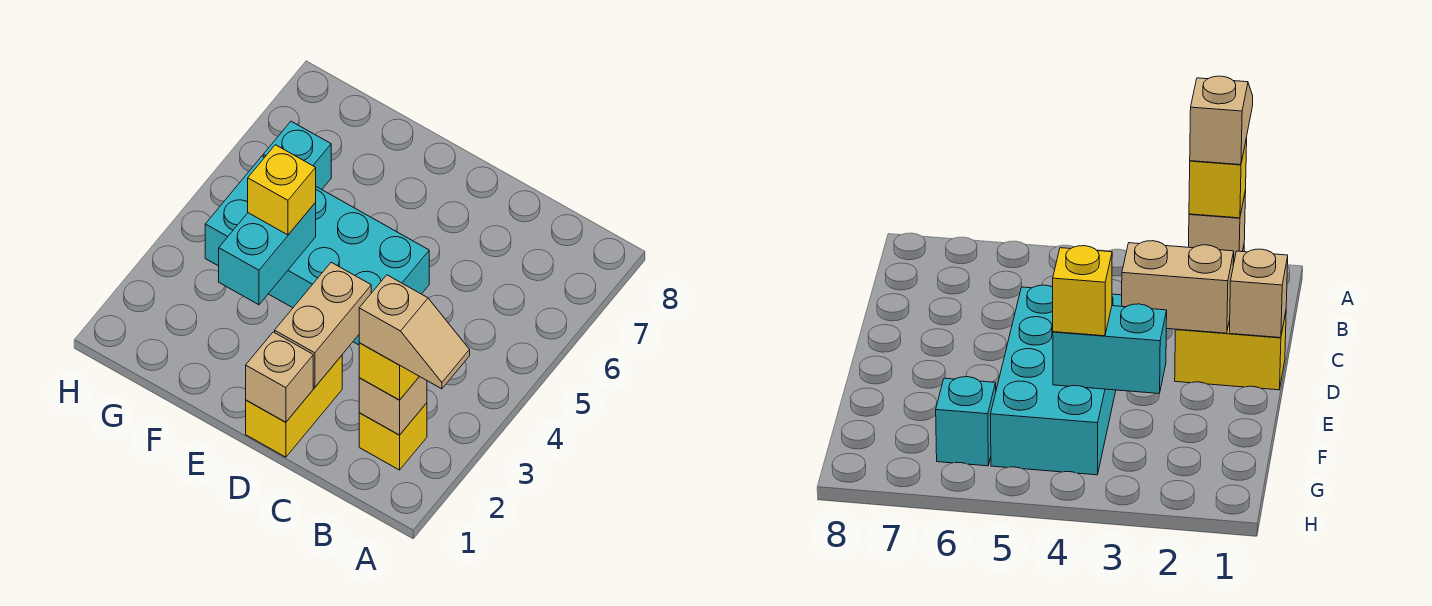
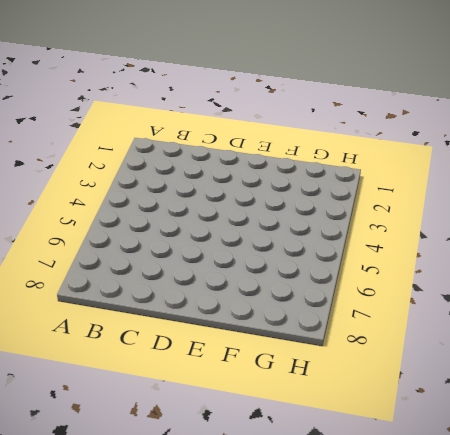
none -> yellow brick B2 level 1
none -> yellow brick D1:D2 level 1

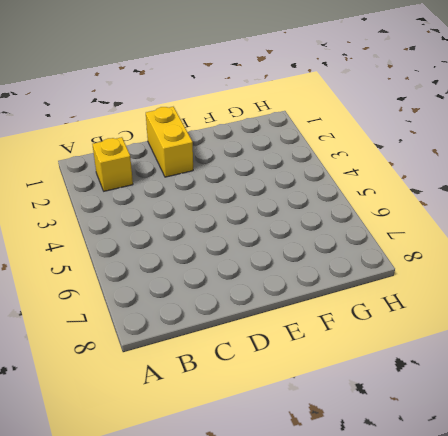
none -> cyan brick D4:G5 level 1
none -> cyan brick G6 level 1

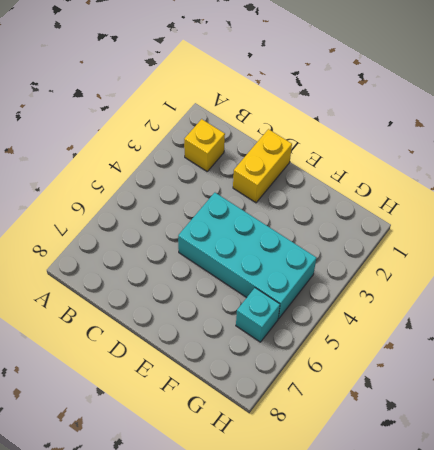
none -> tan brick B2 level 2
none -> tan brick D1 level 2

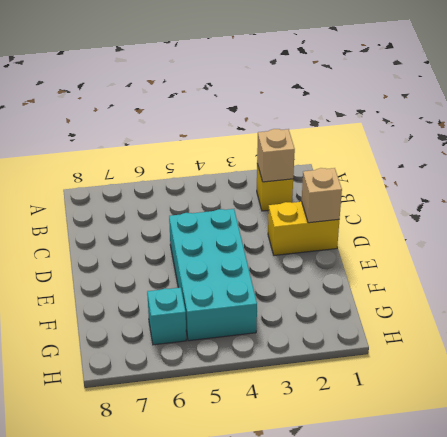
none -> tan brick D2:D3 level 2
none -> cyan brick F3:F4 level 2

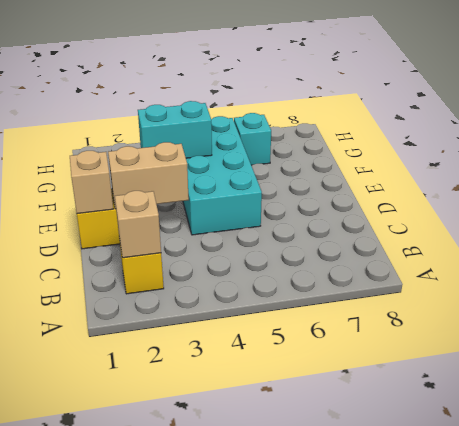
none -> yellow brick B2 level 3
none -> yellow brick F4 level 3

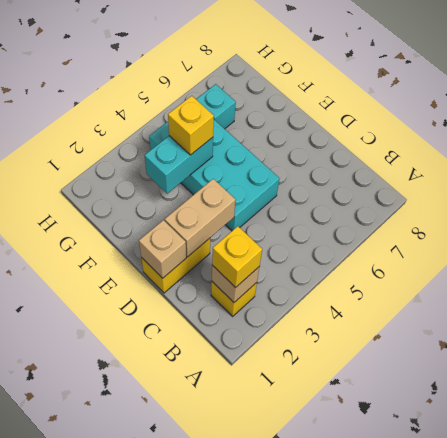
none -> tan slope A2:B2 level 4 top B

